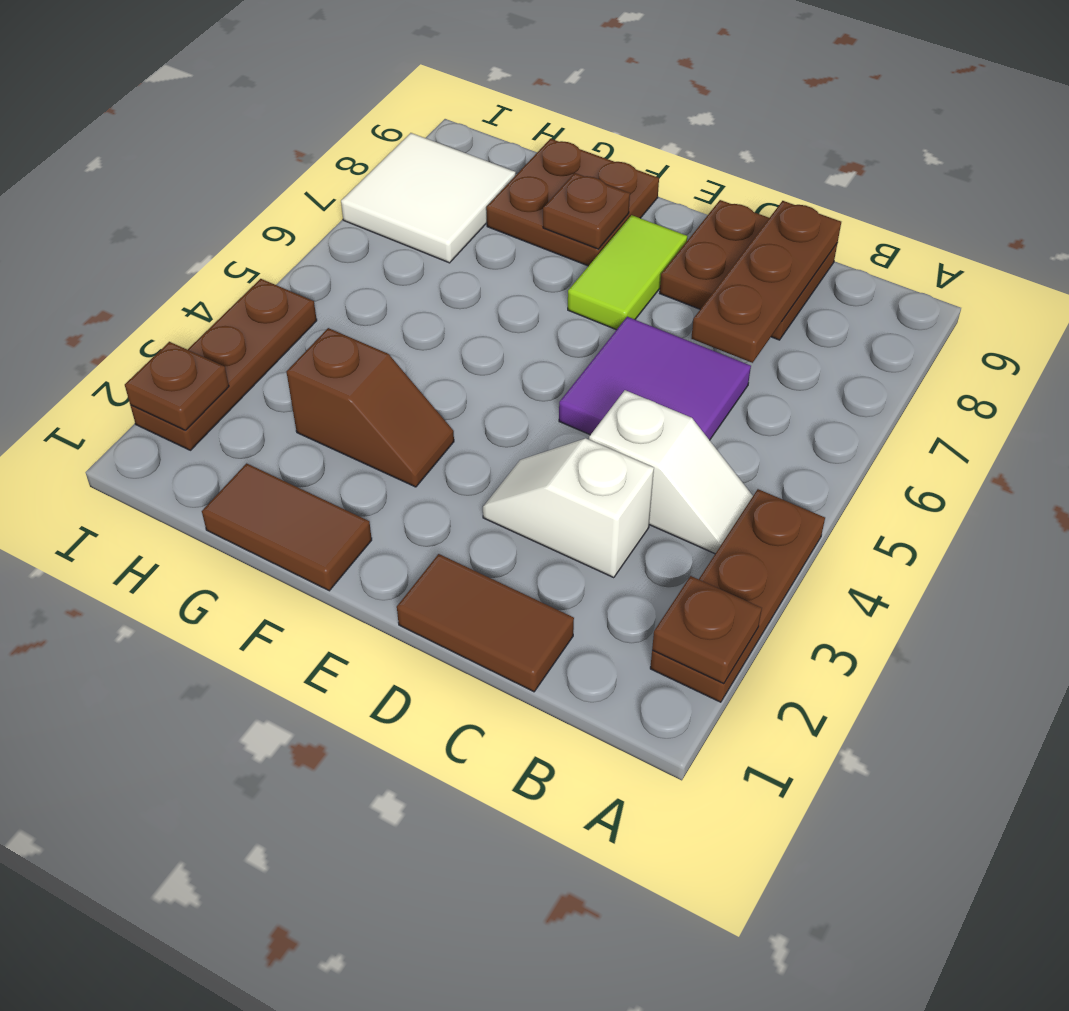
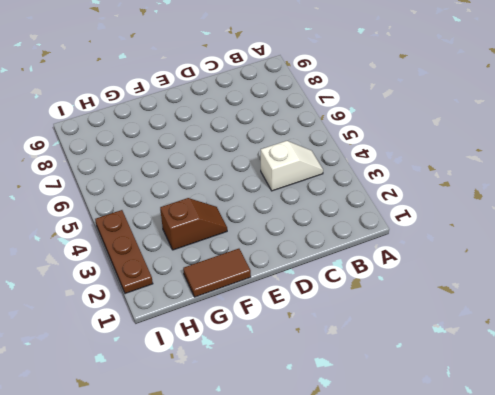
none -> brown plate A2:A4 level 1
none -> brown tile C1:D1 level 1
none -> white slope C3:D3 level 1 top C

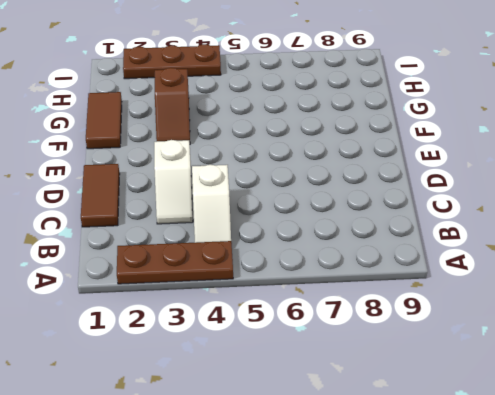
white slope C3:D3 level 1 top D -> white slope C3:D3 level 1 top C
none -> purple tile C5:D6 level 1
none -> brown plate C8:D9 level 1
none -> lime tile E7:E8 level 1

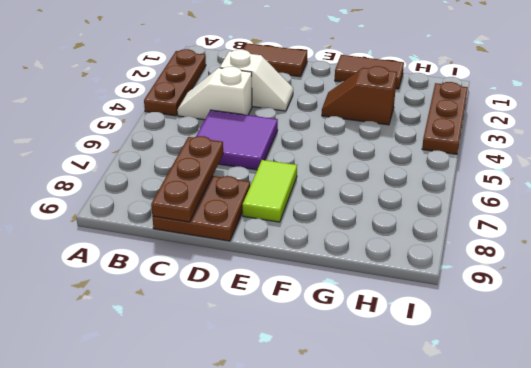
none -> brown plate F8:G9 level 1
none -> white tile H7:I8 level 1
none -> brown plate A2 level 2

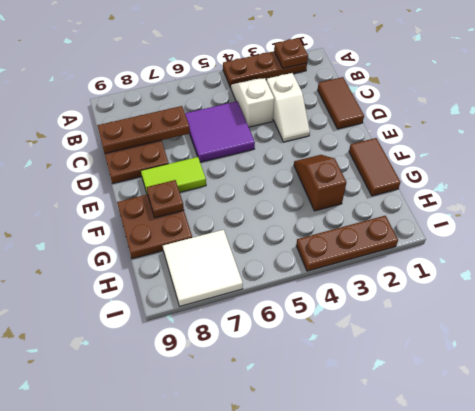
none -> brown plate I2 level 2

